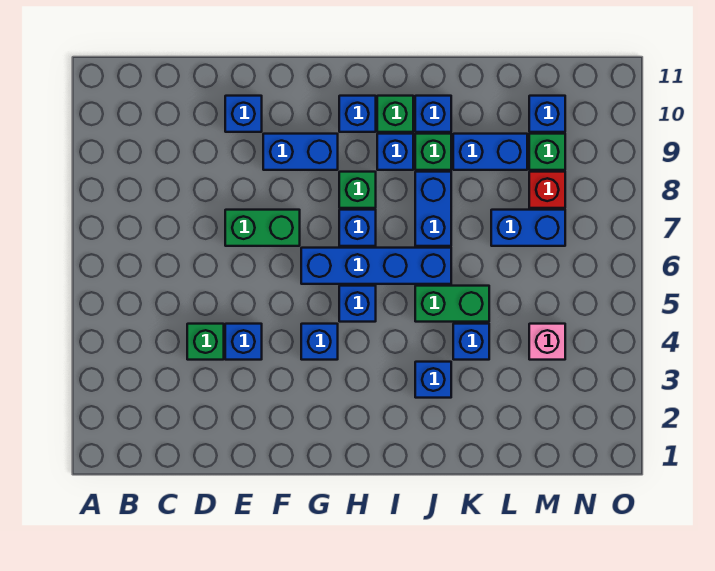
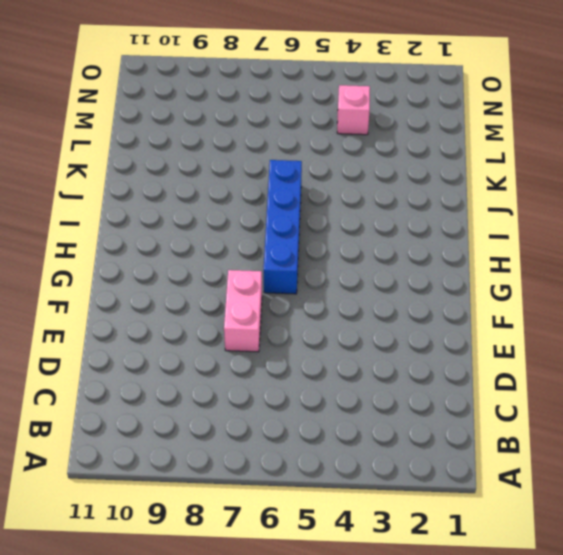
pink brick E7:F7 level 1 -> green brick E7:F7 level 1
none -> green brick D4 level 1
none -> blue brick E4 level 1
none -> blue brick E10 level 1

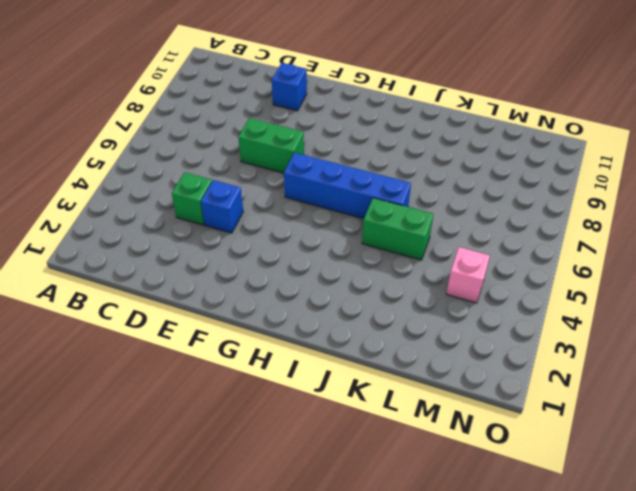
none -> blue brick F9:G9 level 1
none -> blue brick G4 level 1
none -> blue brick H5 level 1

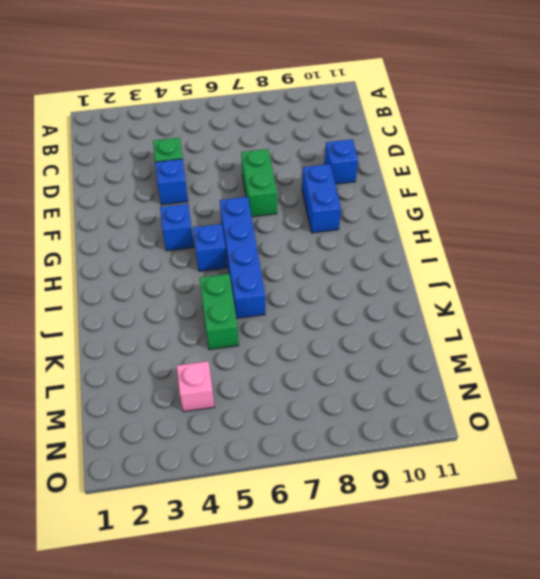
none -> blue brick H7 level 1
none -> green brick H8 level 1
none -> blue brick H10 level 1

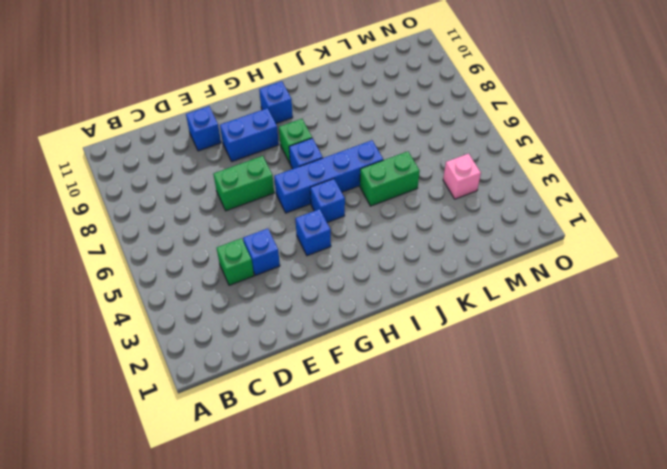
none -> blue brick I9 level 1
none -> green brick I10 level 1
none -> blue brick J3 level 1

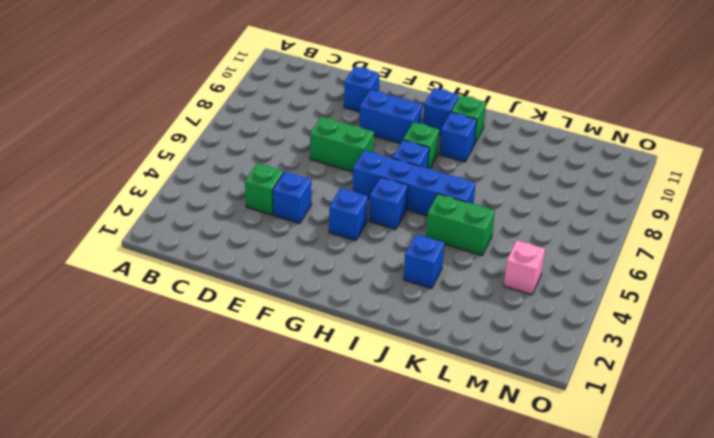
none -> blue brick J7:J8 level 1
none -> green brick J9 level 1
none -> blue brick J10 level 1

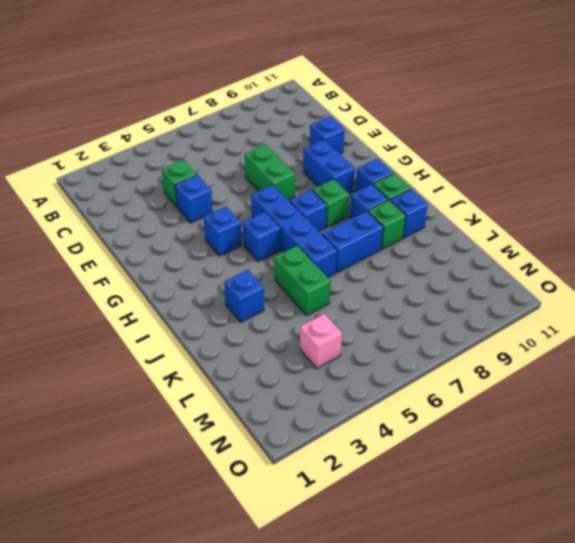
none -> blue brick K4 level 1
none -> blue brick K9:L9 level 1
none -> blue brick L7:M7 level 1

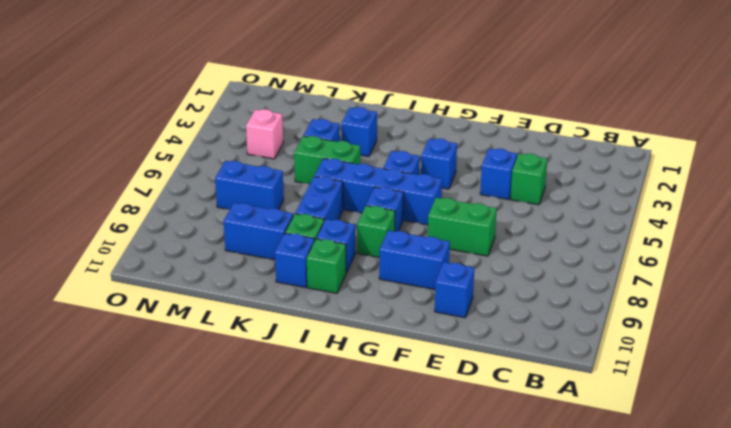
none -> blue brick H10 level 1
none -> red brick M8 level 1
none -> green brick M9 level 1

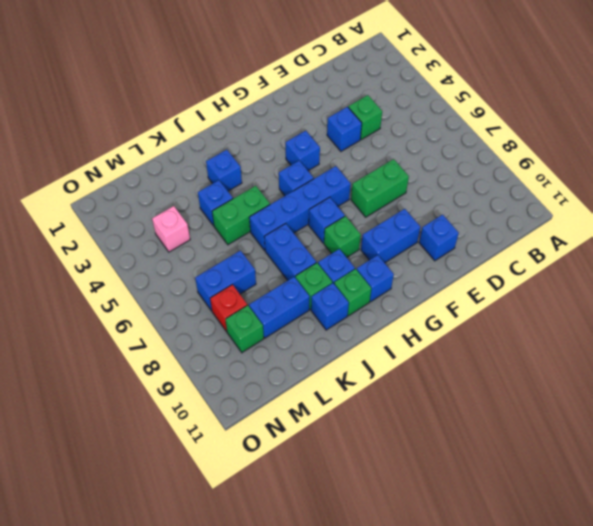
none -> blue brick M10 level 1

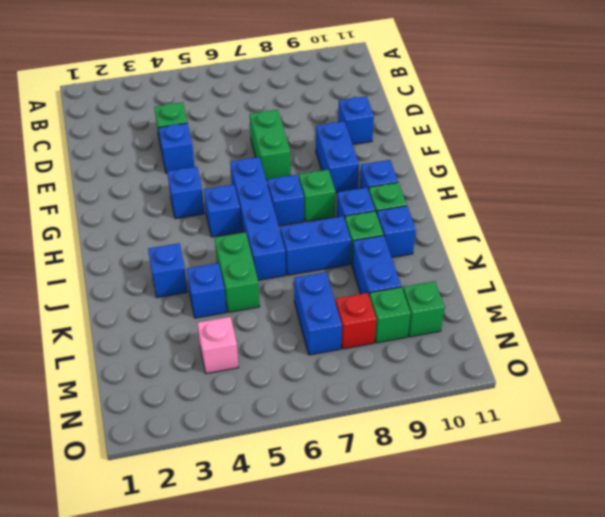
green brick M10 level 1 -> blue brick M10 level 1

